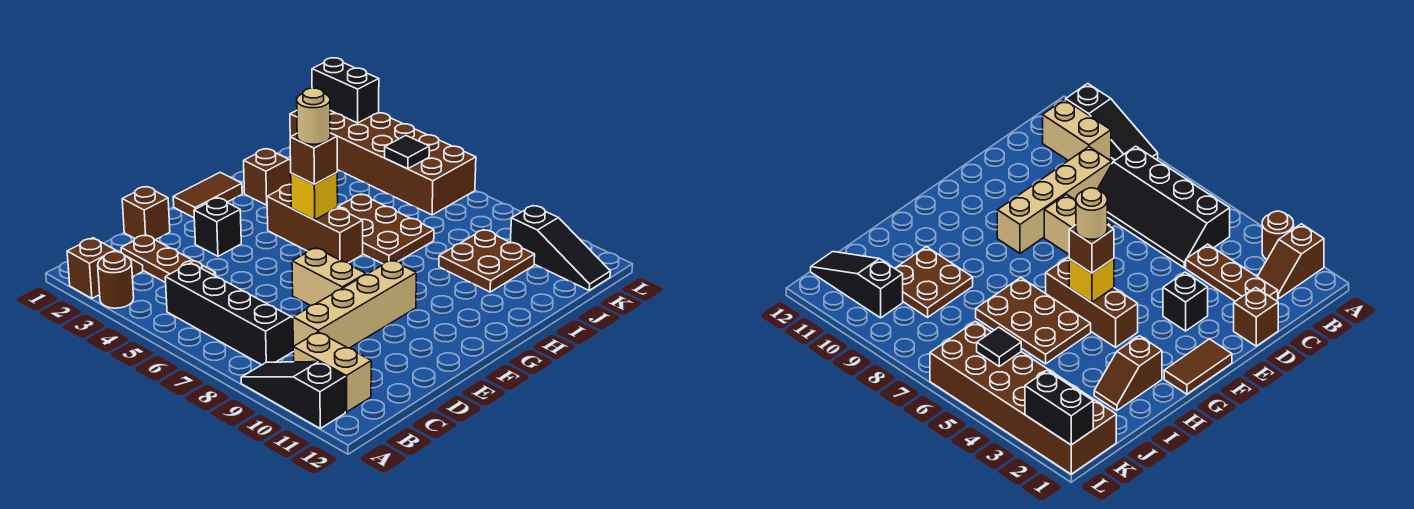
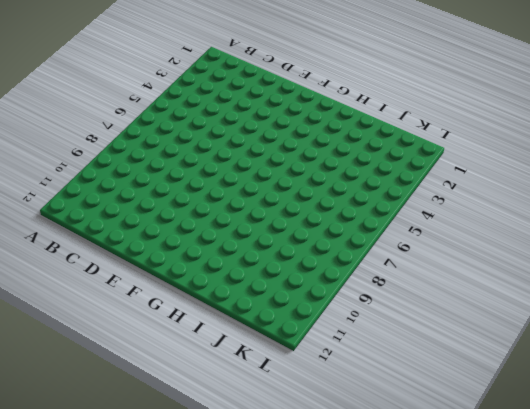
none -> brown slope A2:B2 level 1 top A
none -> brown round brick A3 level 1
none -> black slope A9:A11 level 1 top 11

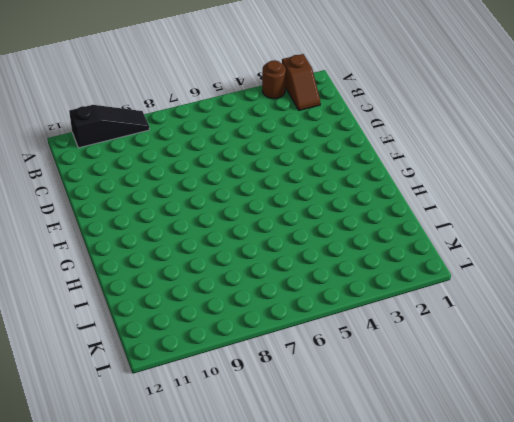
none -> black slope B5:C8 level 1 top B
none -> tan brick B10:B11 level 1
none -> brown plate C2:C4 level 1

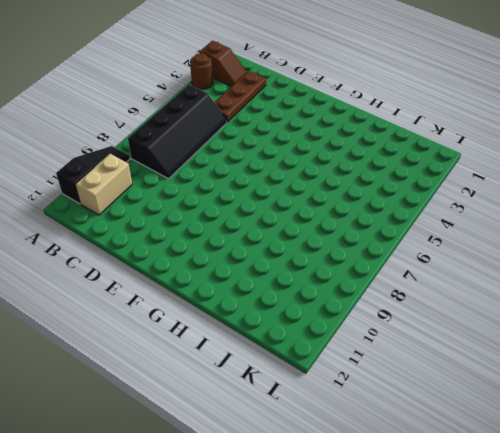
none -> tan brick C9:F9 level 1
none -> brown brick D1 level 1
none -> black brick E3 level 1

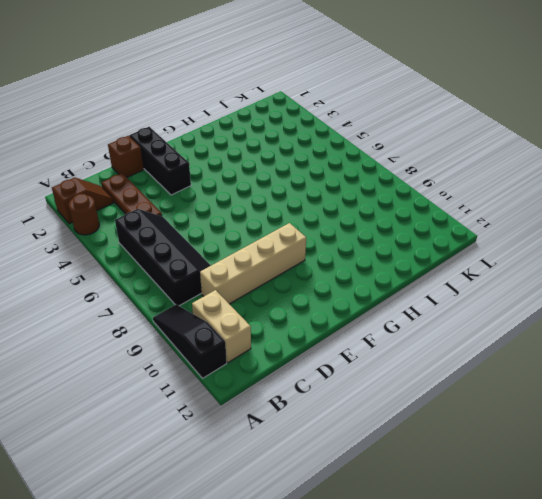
black brick E1:E3 level 1 -> black brick E3 level 1
none -> tan brick E7:E8 level 1
none -> brown tile F1:G1 level 1
none -> brown brick G4:G6 level 1

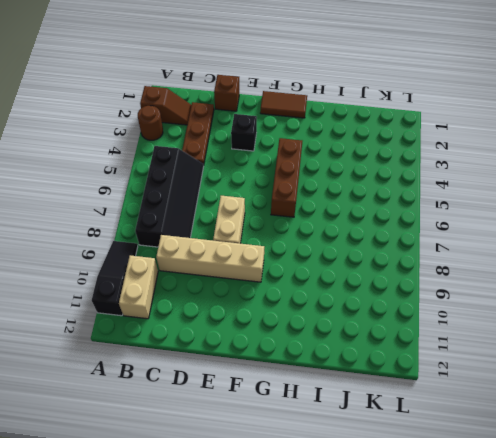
none -> brown slope H2:I2 level 1 top H
none -> brown plate H5:I7 level 1
none -> brown plate I9:J10 level 1

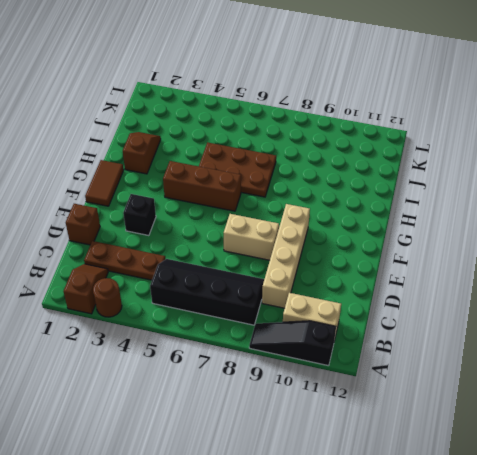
none -> brown plate I9:J10 level 1
none -> brown brick K1:L6 level 1
none -> black slope K10:K12 level 1 top 10

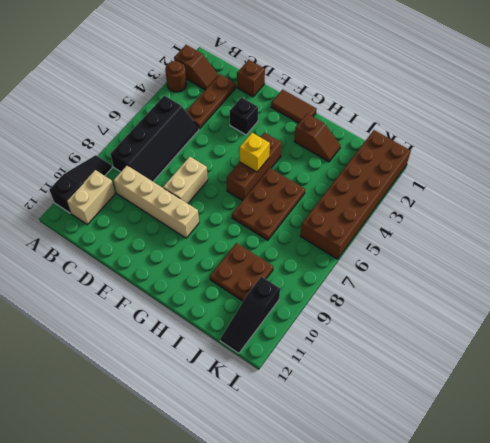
none -> black tile K5 level 2
none -> black brick L1:L2 level 2
none -> brown brick G5 level 3

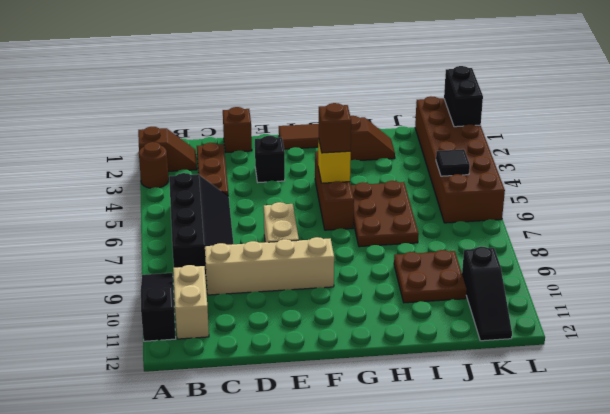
none -> tan round brick G5 level 4

